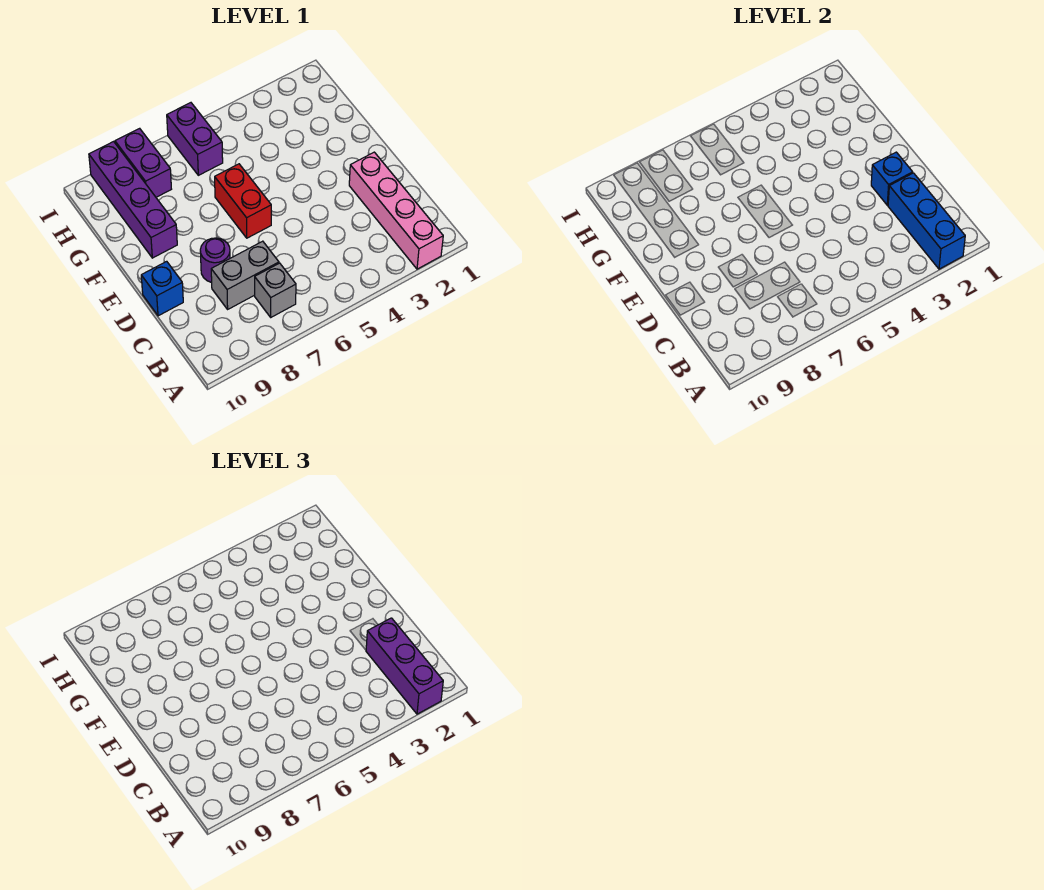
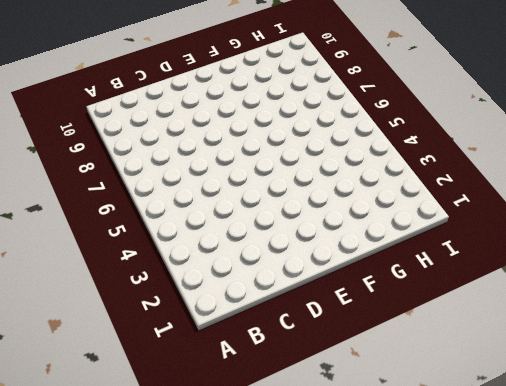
none -> pink brick A2:D2 level 1
none -> grey brick B7 level 1
none -> grey brick C7:C8 level 1

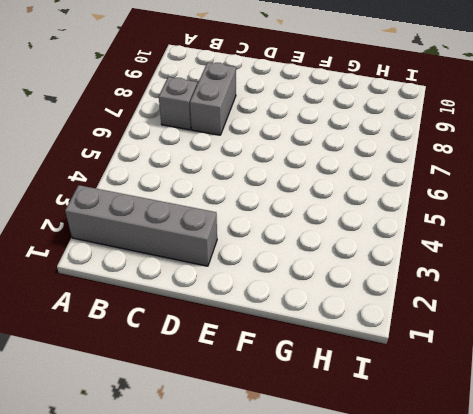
grey brick A2:D2 level 1 -> pink brick A2:D2 level 1
none -> purple round brick D8 level 1
none -> blue brick D10 level 1
none -> red brick E6:F6 level 1

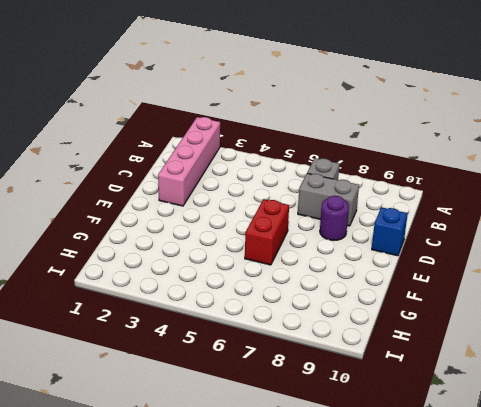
none -> purple brick F9:I9 level 1
none -> purple brick H6:I6 level 1
none -> purple brick H8:I8 level 1

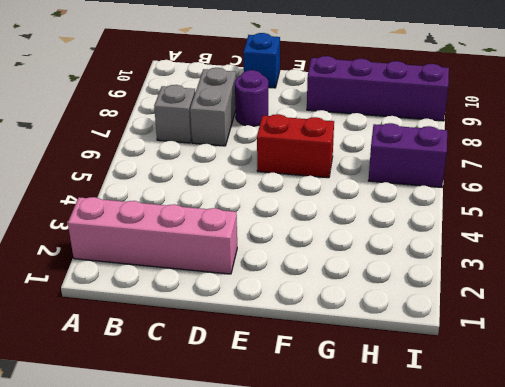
none -> purple brick H8:I8 level 1
none -> blue brick A2:C2 level 2
none -> blue brick D2 level 2

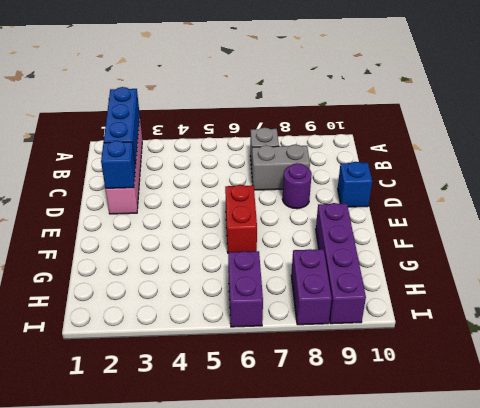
none -> purple brick A2:C2 level 3

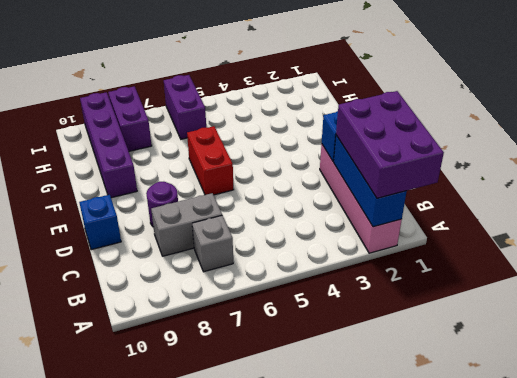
purple brick A1:C2 level 3 -> purple brick A2:C2 level 3

